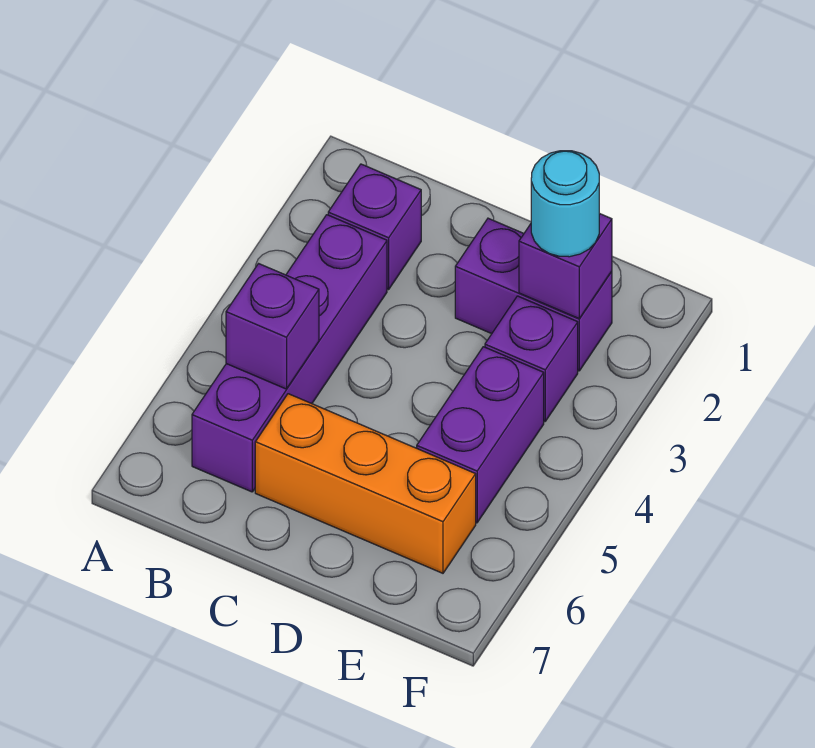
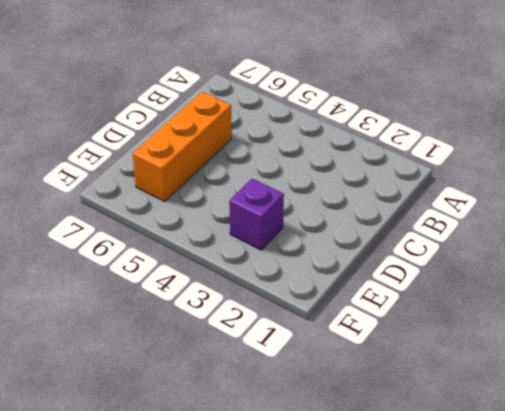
none -> purple brick B2 level 1
none -> purple brick B3:B6 level 1

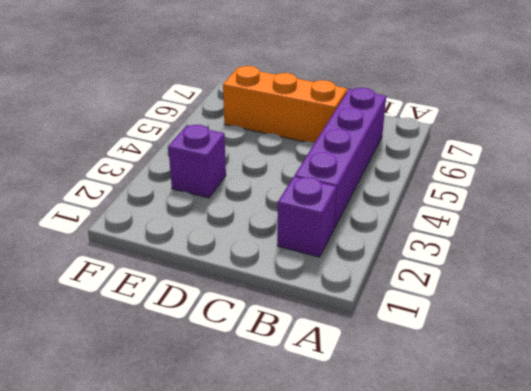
none -> purple brick D2:E2 level 1
none -> purple brick E4:E5 level 1

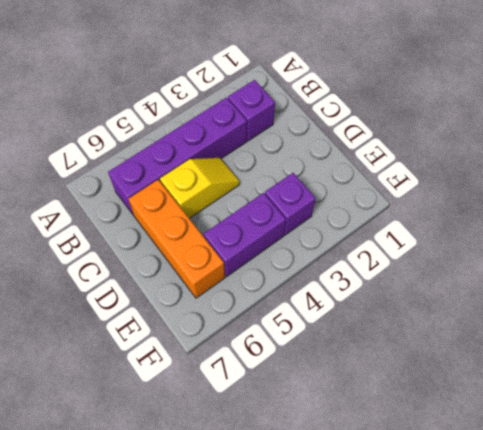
yellow slope C4:C5 level 1 top 5 -> none
none -> purple brick D2:E2 level 1
none -> purple brick B5 level 2

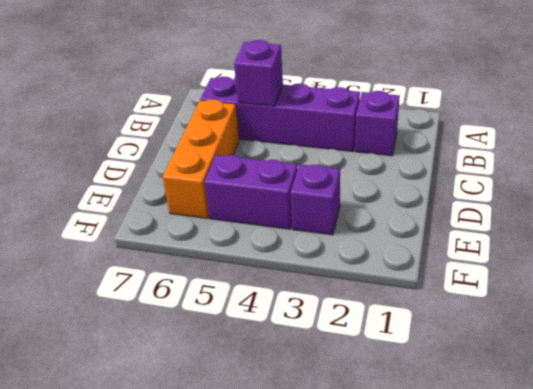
none -> purple brick D2:E2 level 1
none -> purple brick E2 level 2

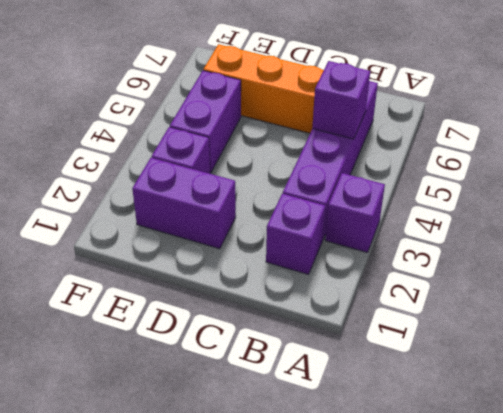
purple brick A3 level 1 -> purple brick E2 level 2
none -> cyan round brick E2 level 3

